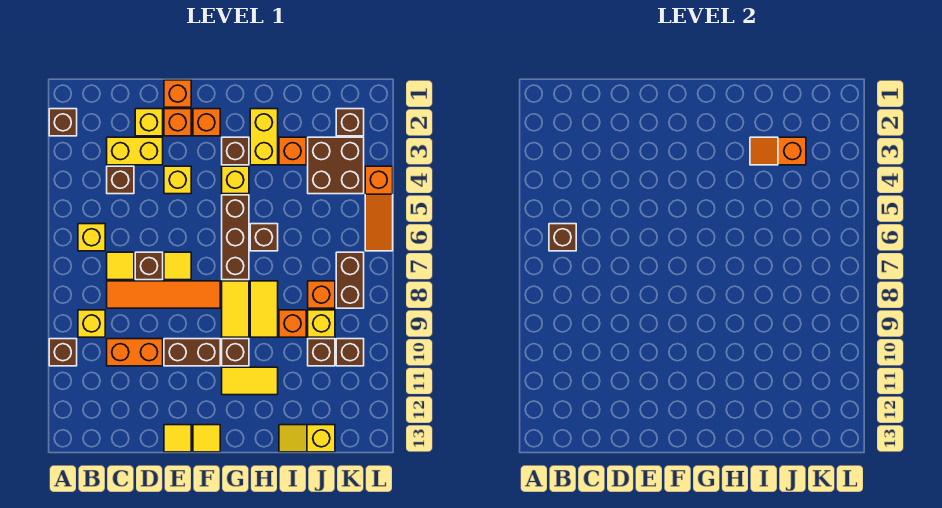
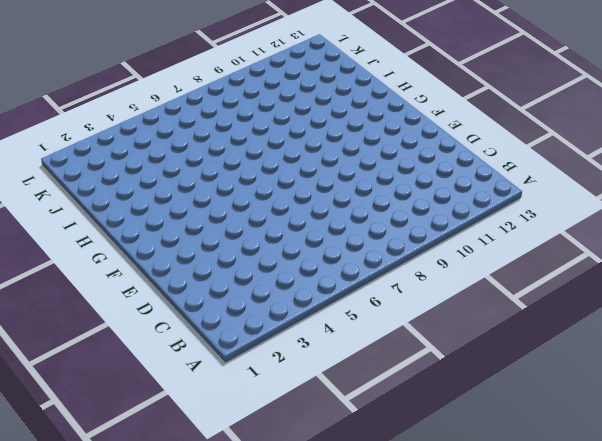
none -> brown brick A2 level 1
none -> brown brick A10 level 1
none -> yellow brick B6 level 1
none -> yellow brick B9 level 1

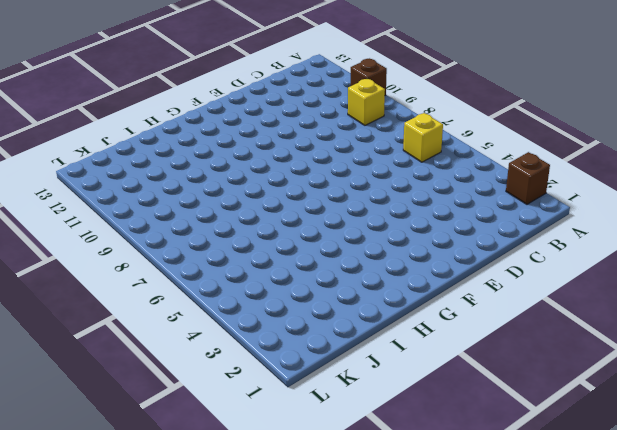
none -> yellow brick C3:D3 level 1
none -> brown brick C4 level 1
none -> yellow tile C7 level 1
none -> orange tile C8:F8 level 1

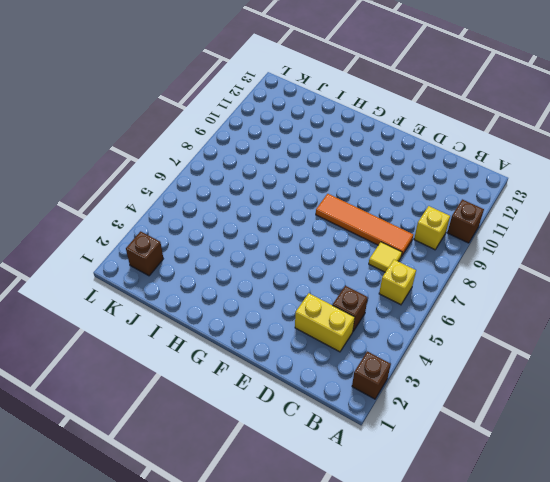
none -> orange brick C10:D10 level 1
none -> yellow brick D2 level 1
none -> brown brick D7 level 1
none -> orange brick E1 level 1

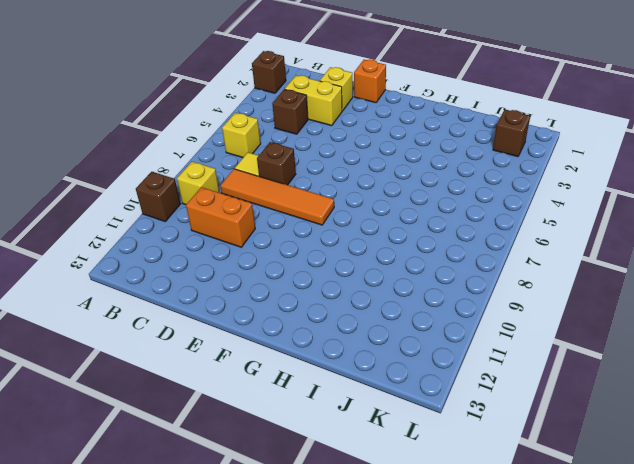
none -> orange brick E2 level 1
none -> yellow brick E4 level 1
none -> yellow tile E7 level 1
none -> brown brick E10:F10 level 1

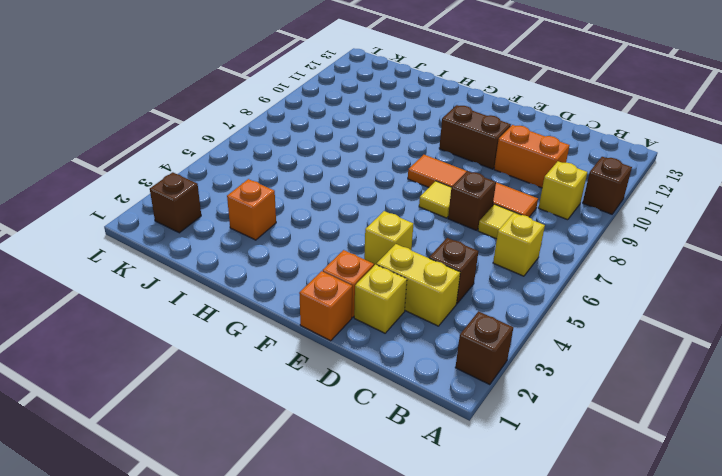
none -> yellow tile E13 level 1
none -> orange brick F2 level 1
none -> yellow tile F13 level 1
none -> brown brick G3 level 1

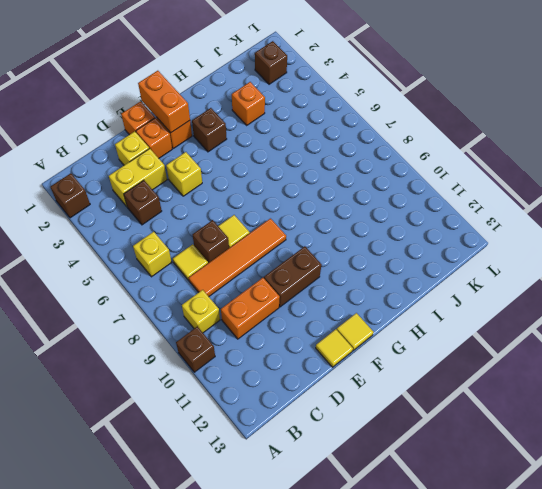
orange brick F1:F2 level 2 -> none
none -> yellow brick G4 level 1
none -> brown brick G5:G7 level 1
none -> yellow tile G8:G9 level 1
none -> brown brick G10 level 1

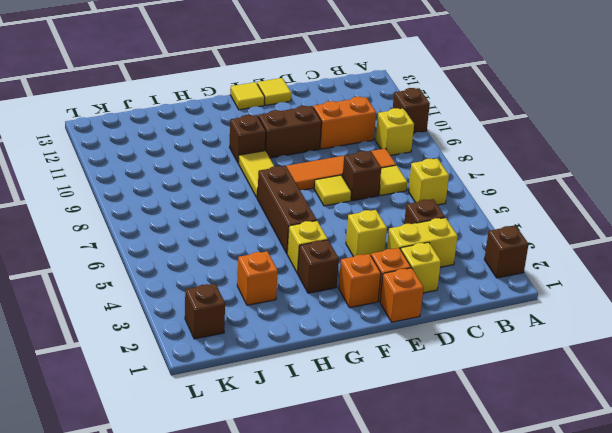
none -> yellow tile G11:H11 level 1
none -> yellow brick H2:H3 level 1
none -> brown brick H6 level 1
none -> yellow tile H8:H9 level 1

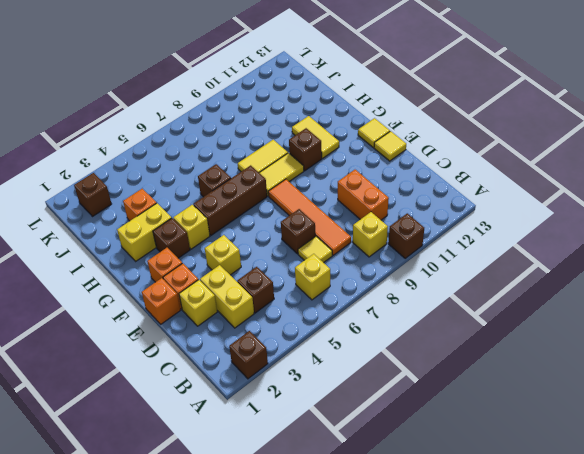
none -> yellow tile E7 level 1
none -> brown brick E10:F10 level 1
none -> orange brick I9 level 1
none -> yellow slope I13:J13 level 1 top J

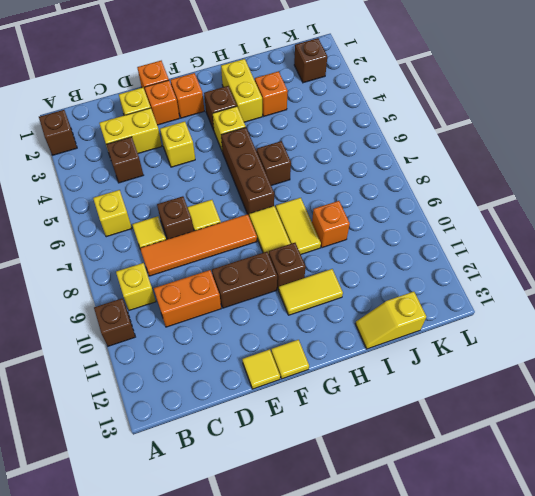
none -> brown brick J3:K4 level 1
none -> orange brick J8 level 1
none -> yellow brick J9 level 1
none -> brown brick J10 level 1

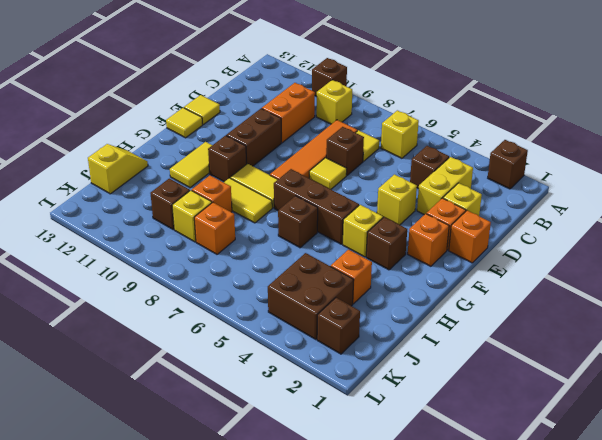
none -> yellow brick H2:H3 level 1
none -> brown brick K7:K8 level 1
none -> brown brick K10 level 1
none -> orange slope L4:L6 level 1 top 4

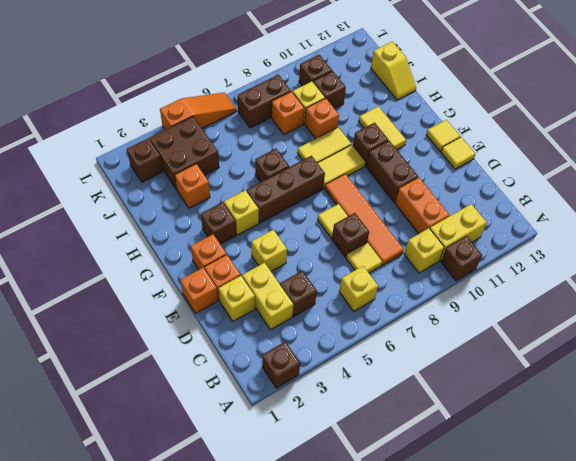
yellow brick B10:B11 level 1 -> yellow brick H2:H3 level 1
none -> brown brick B6 level 2
none -> orange slope I3:J3 level 2 top J

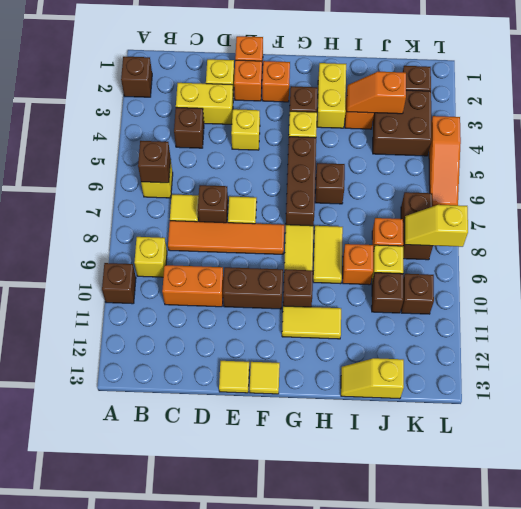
yellow slope K8:L8 level 2 top L -> none

